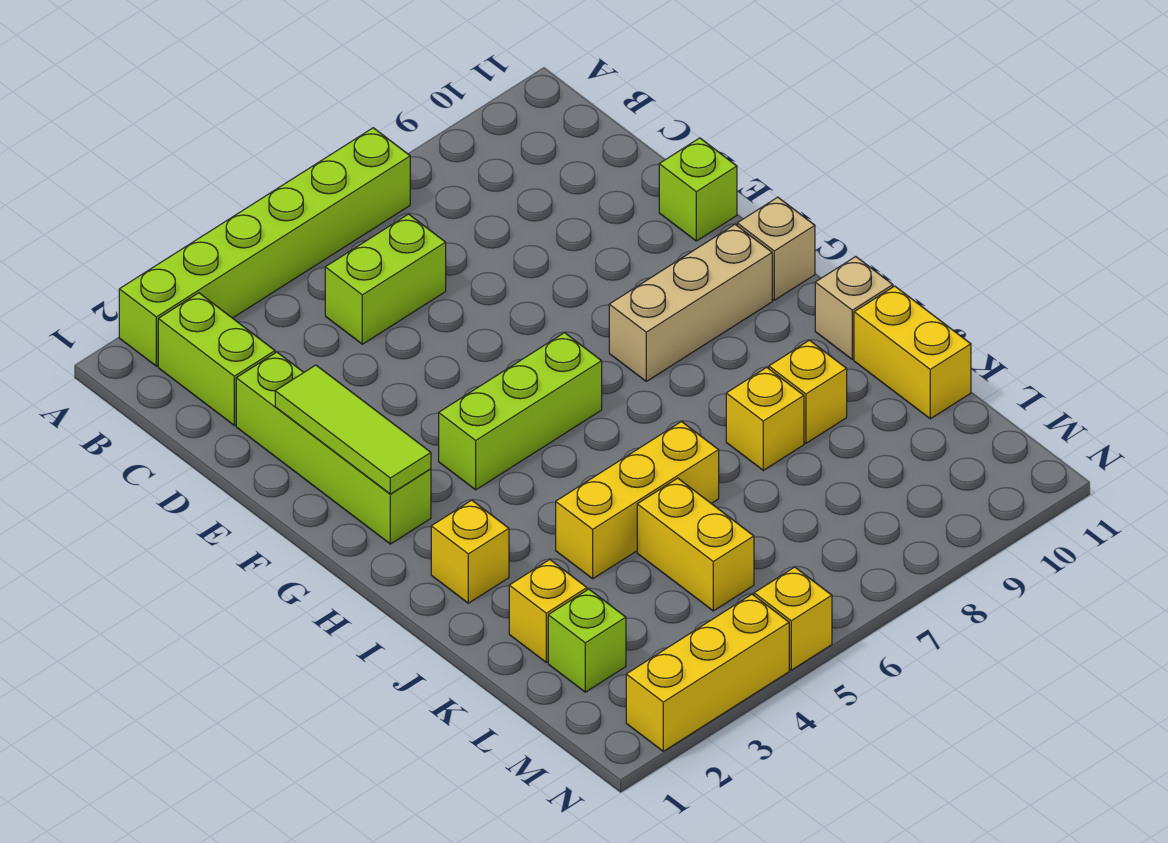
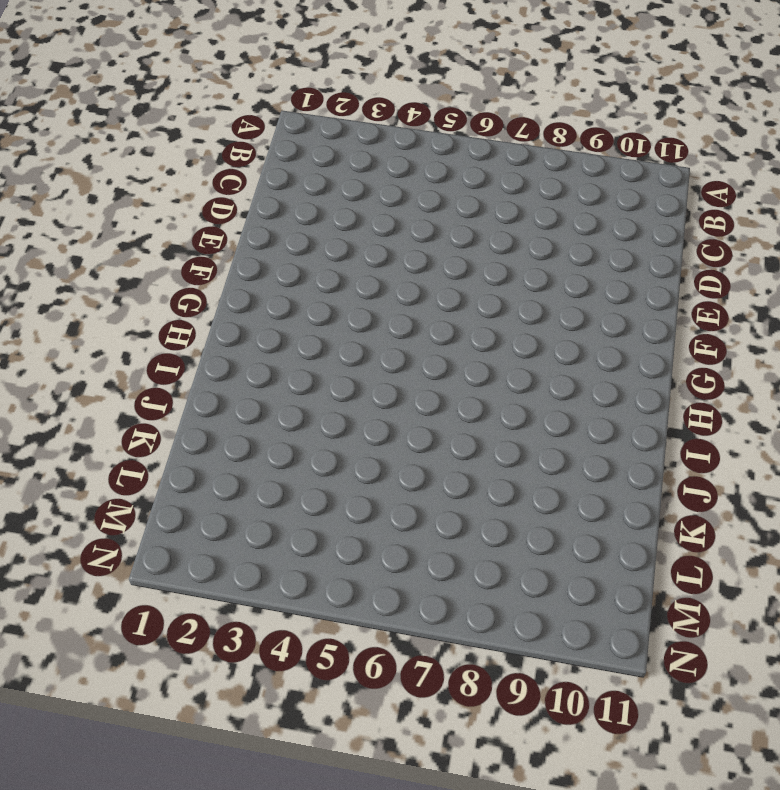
none -> lime brick A2:A7 level 1
none -> lime brick B2:C2 level 1
none -> lime brick C5:C6 level 1

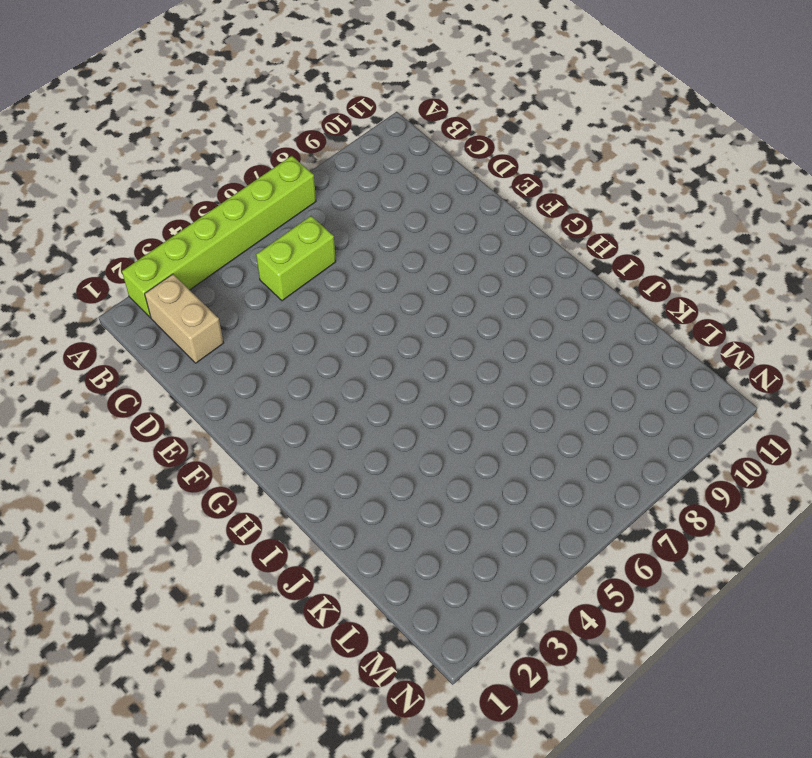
tan brick B2:C2 level 1 -> lime brick B2:C2 level 1
none -> lime brick D2:G2 level 1
none -> lime brick E11 level 1
none -> lime brick G4:G6 level 1

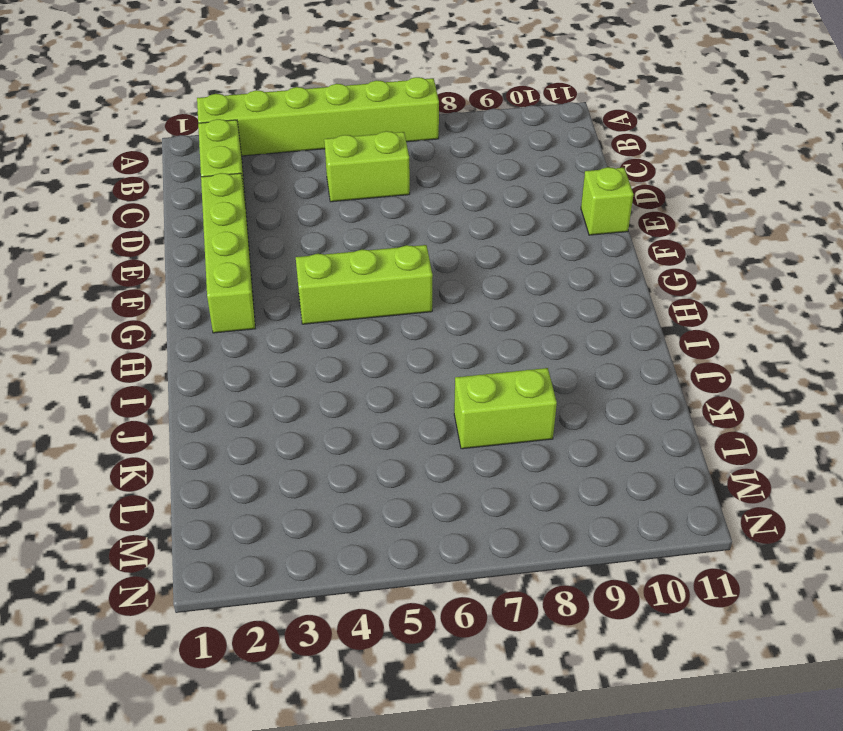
lime brick K7:K8 level 1 -> none
none -> tan brick G8:G10 level 1
none -> tan brick G11 level 1
none -> yellow brick I2 level 1

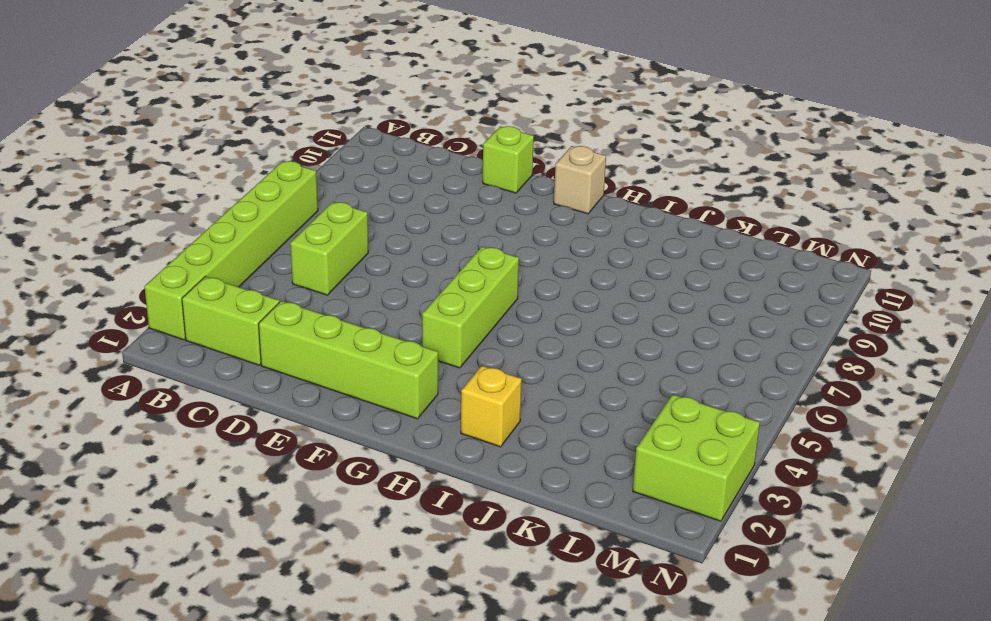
lime brick M2:N3 level 1 -> yellow brick N2:N4 level 1
none -> tan brick G8:G10 level 1
none -> tan brick I11 level 1
none -> yellow brick J4:J6 level 1

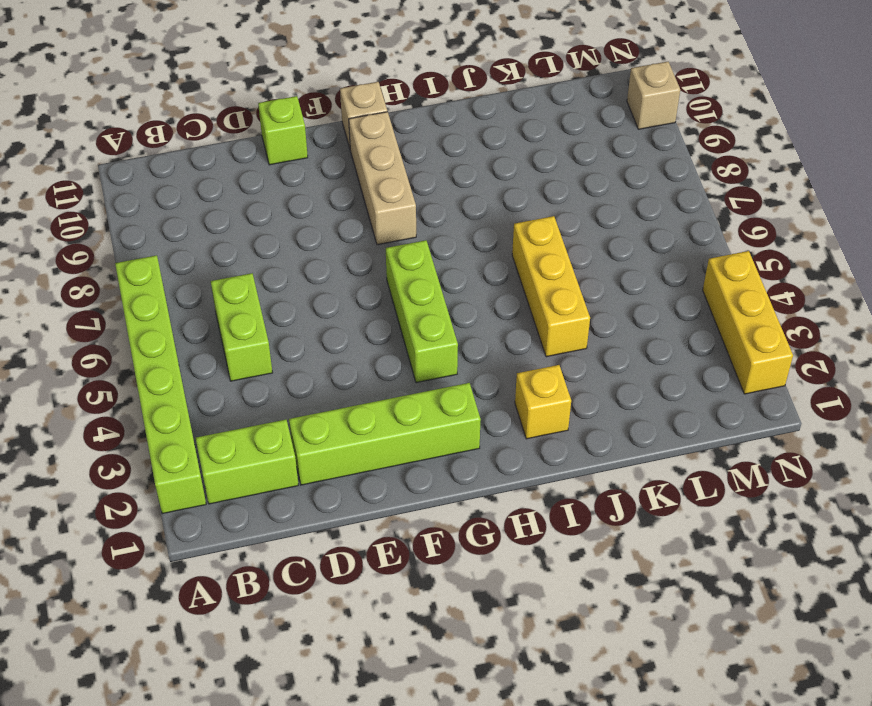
tan brick N10 level 1 -> tan brick I11 level 1
none -> yellow brick J8 level 1
none -> yellow brick J9 level 1
none -> yellow brick J11:K11 level 1

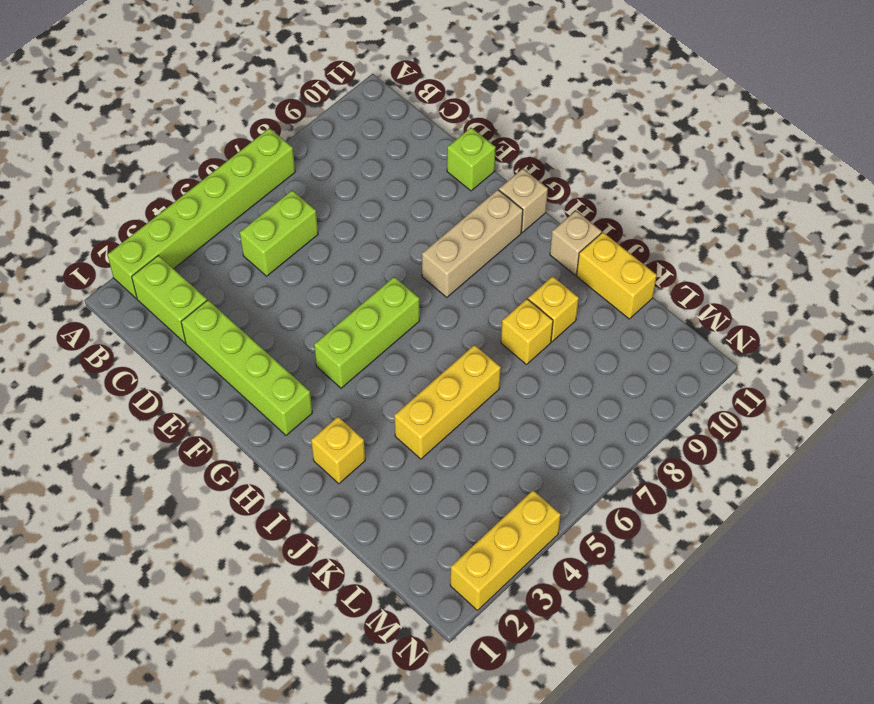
none -> yellow brick K2 level 1
none -> yellow brick K5:L5 level 1
none -> lime brick L2 level 1

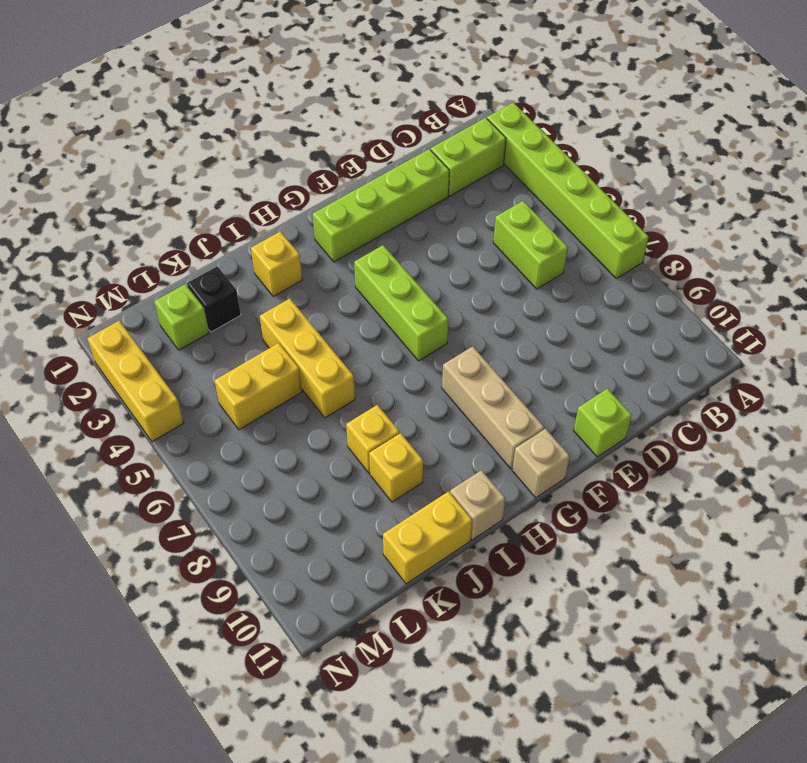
black brick K2 level 1 -> yellow brick K2 level 1
none -> yellow brick N5 level 1
none -> lime tile E2:G2 level 2

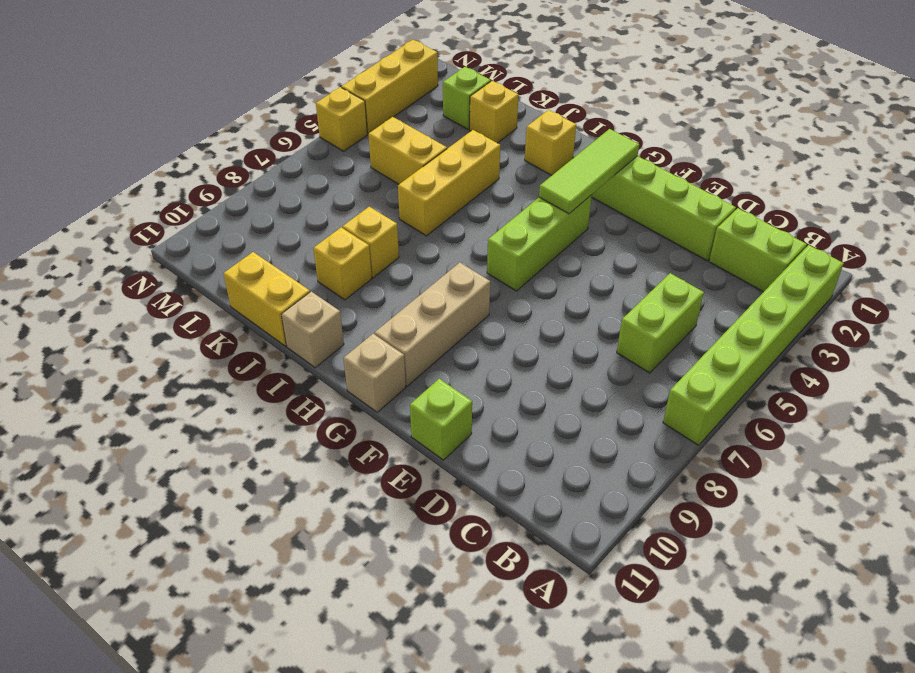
lime tile G2:G4 level 2 -> lime tile E2:G2 level 2

